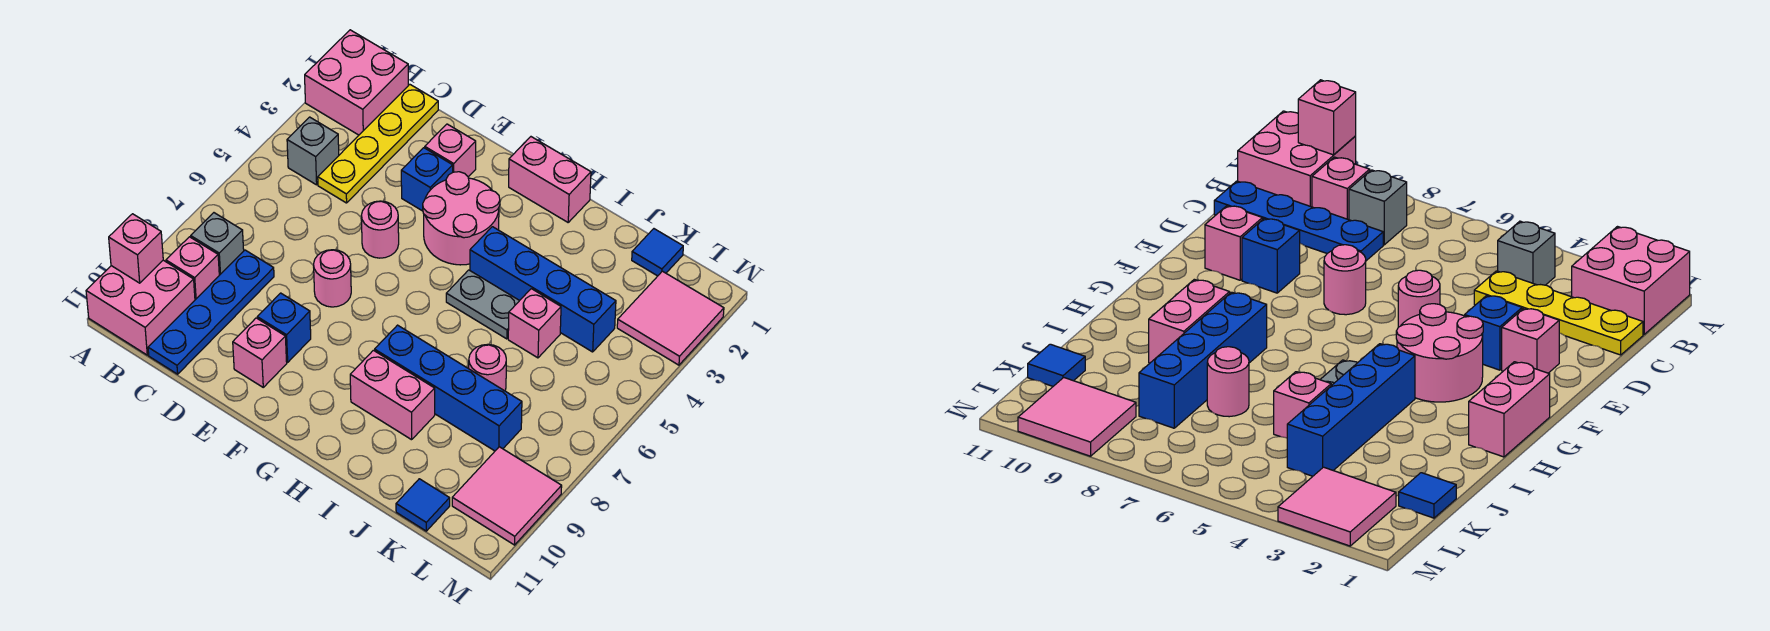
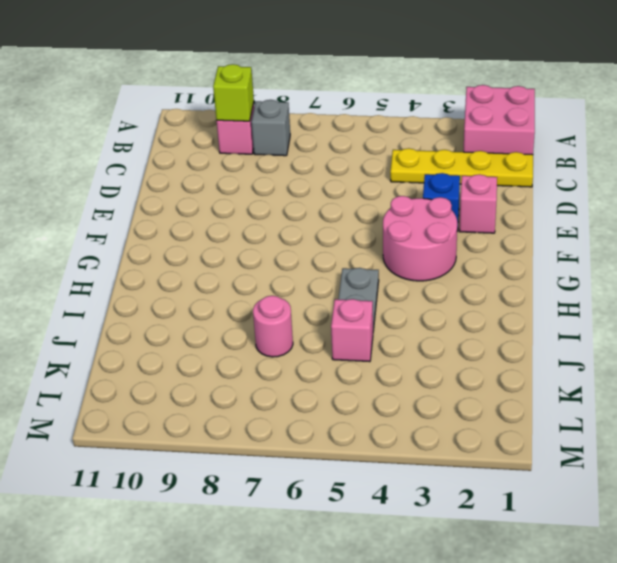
lime brick B9 level 2 -> none
none -> pink brick A10:B11 level 1
none -> grey brick B4 level 1
none -> blue plate C8:C11 level 1

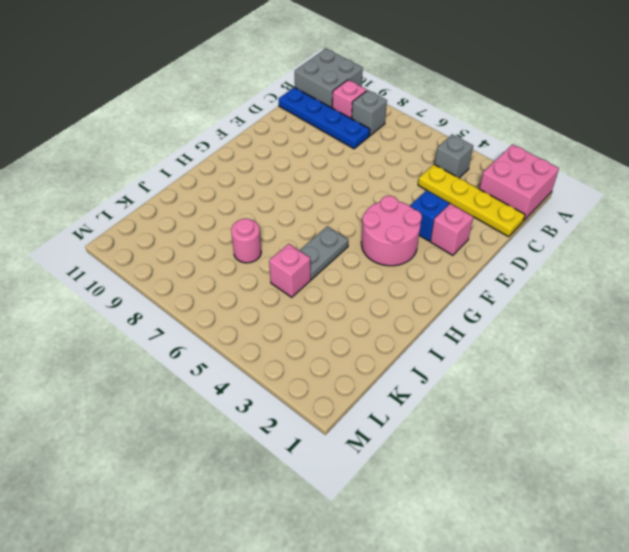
grey brick A10:B11 level 1 -> pink brick A10:B11 level 1
none -> pink round brick E5 level 1
none -> pink round brick E7 level 1
none -> blue brick E9 level 1

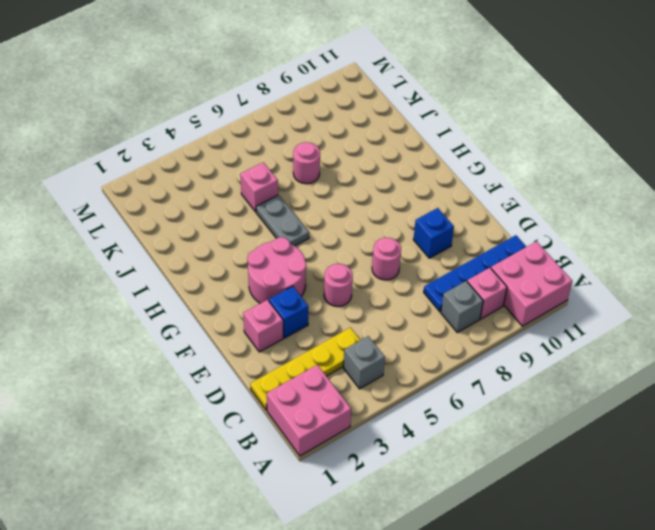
none -> pink brick E10 level 1
none -> pink brick G1:H1 level 1
none -> blue brick H4:K4 level 1

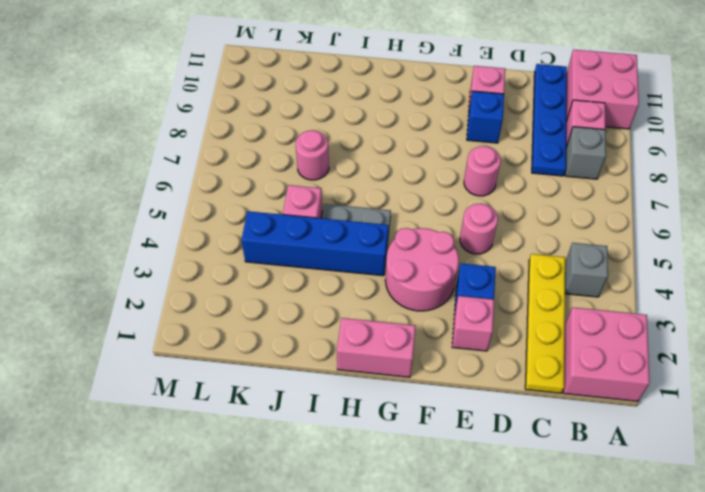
none -> blue brick H8:K8 level 1
none -> pink brick H9:I9 level 1
none -> blue tile K1 level 1

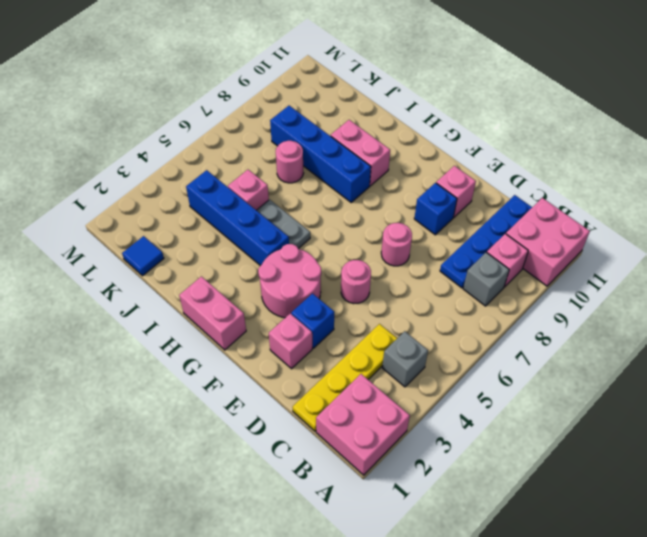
none -> blue tile K11 level 1
none -> pink tile L2:M3 level 1
none -> pink tile L9:M10 level 1

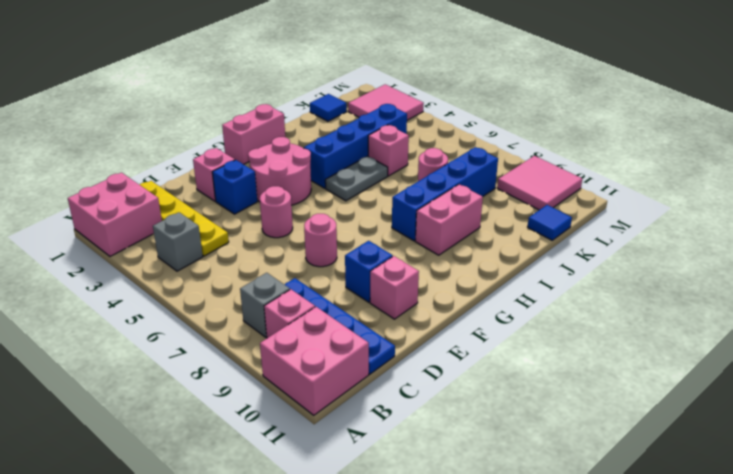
none -> pink brick A10 level 2

